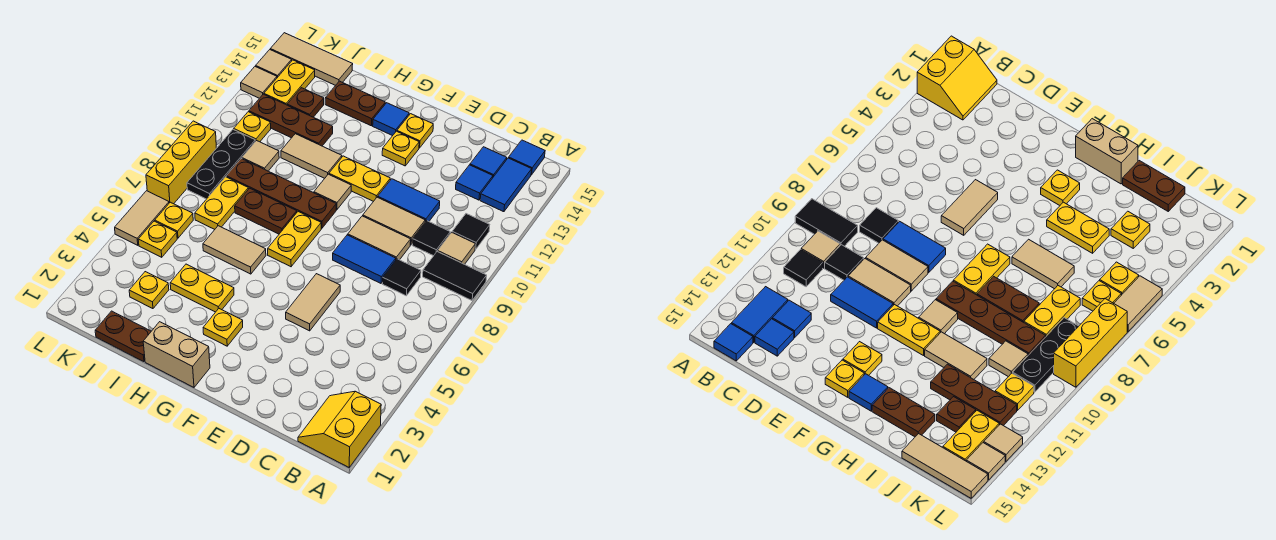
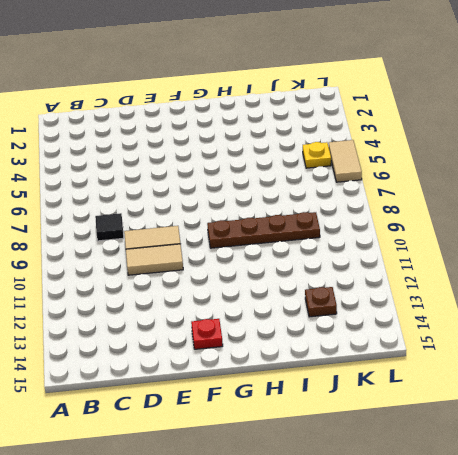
red plate F14 level 1 -> yellow plate F14 level 1
none -> yellow slope A1:B2 level 1 top A
none -> black tile A9:B9 level 1
none -> tan tile B10 level 1
none -> black tile B11 level 1

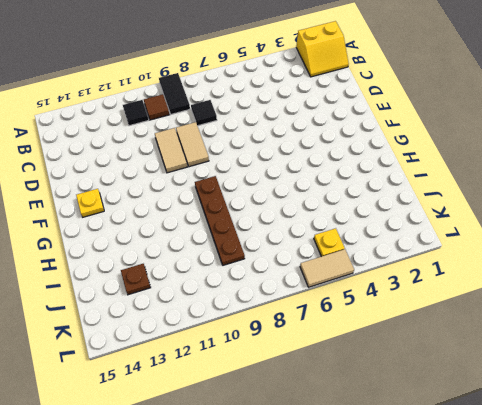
brown tile B10 level 1 -> tan tile B10 level 1
none -> blue tile B13:B14 level 1
none -> blue tile B15 level 1
none -> black tile C10 level 1
none -> blue tile C13 level 1

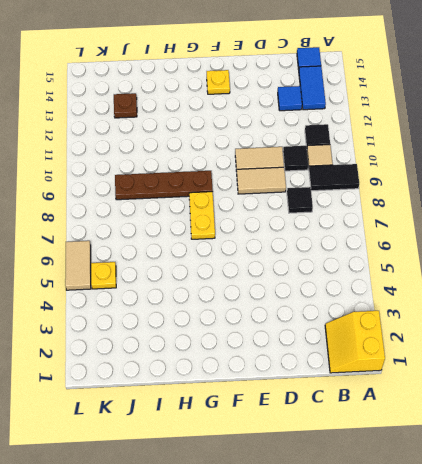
none -> blue tile C14 level 1
none -> blue tile D8:E8 level 1
none -> blue tile D11:E11 level 1
none -> tan tile E5:E6 level 1

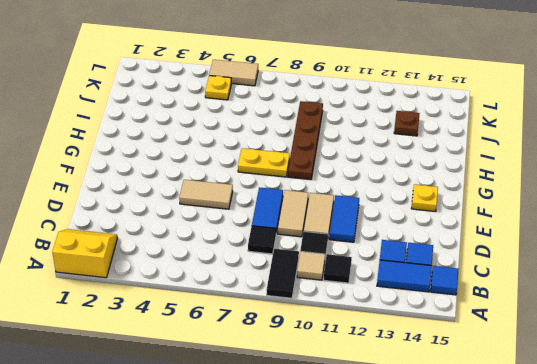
none -> yellow plate F11:G11 level 1
none -> yellow plate F13 level 1
none -> tan brick G1:H1 level 1
none -> yellow plate G3 level 1

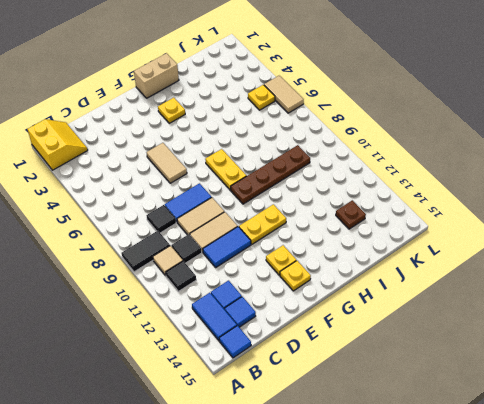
none -> tan tile G10 level 1
none -> blue tile G14 level 1
none -> yellow plate H4:I4 level 1
none -> tan tile H6:I6 level 1

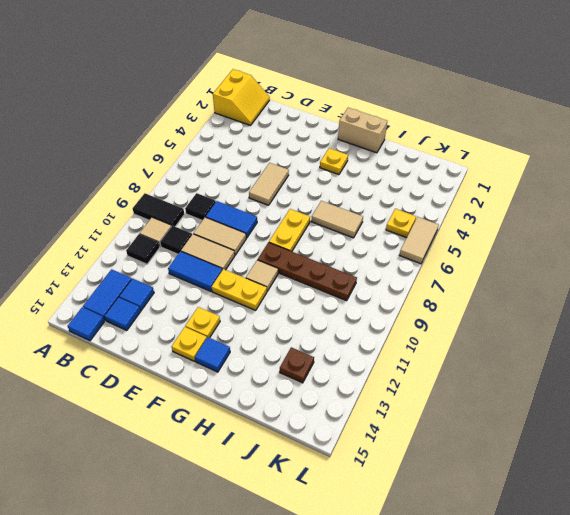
none -> yellow plate H4:I4 level 1
none -> brown plate H8:I8 level 1
none -> tan tile H11:I11 level 1
none -> brown plate H14:I14 level 1

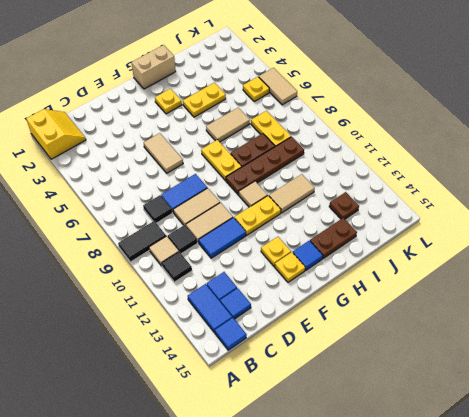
none -> brown plate I1:J1 level 1
none -> brown plate I12:K12 level 1
none -> yellow plate J3 level 1
none -> tan tile J10 level 1

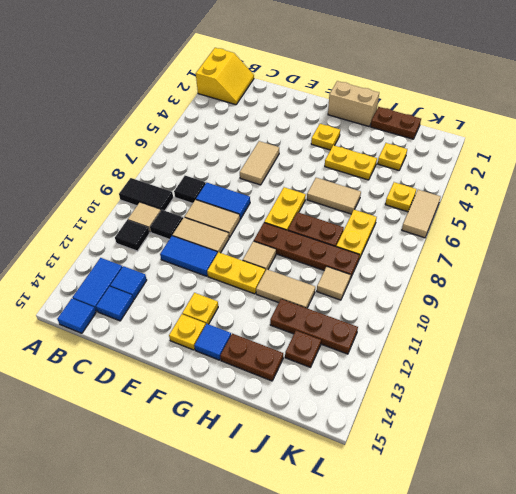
none -> tan tile J15:L15 level 1
none -> yellow plate K6 level 1
none -> black plate K8:K10 level 1
none -> yellow plate K11 level 1

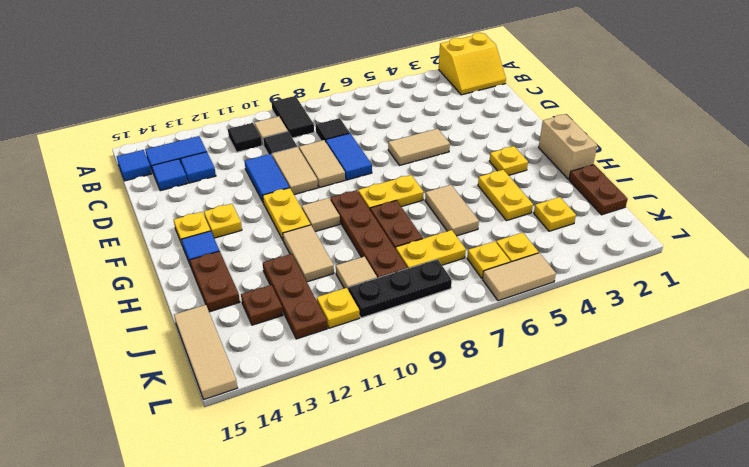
none -> yellow plate K13:K14 level 1
none -> yellow brick L7:L9 level 1
none -> tan tile L13 level 1
none -> tan tile L14 level 1

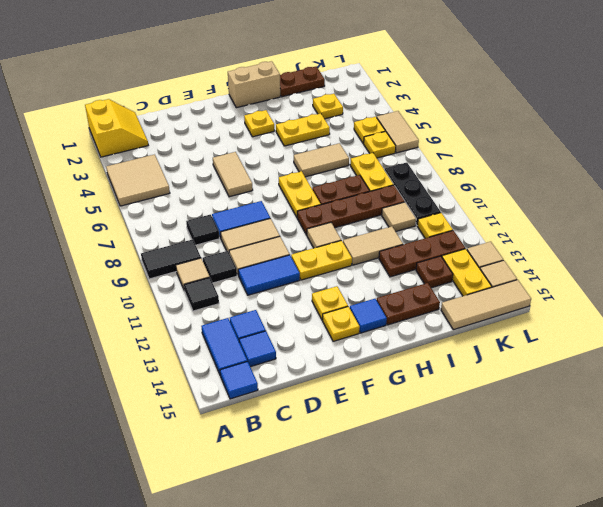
tan tile A4:B5 level 1 -> none
none -> yellow brick L7:L9 level 1

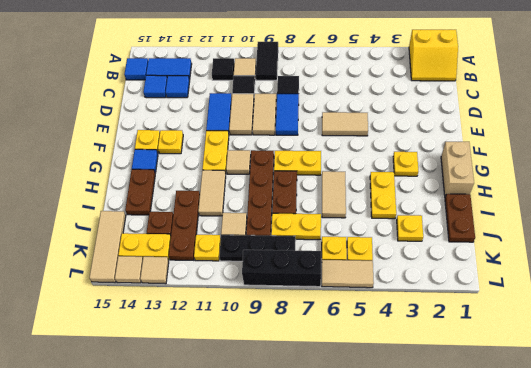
black brick L7:L9 level 1 -> yellow brick L7:L9 level 1

